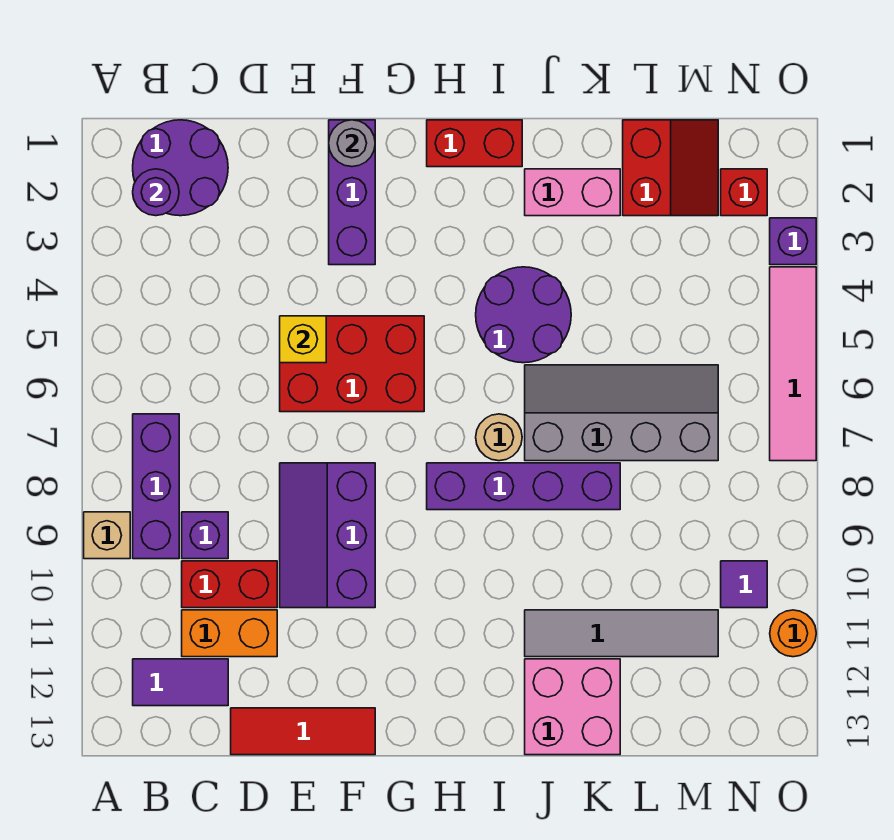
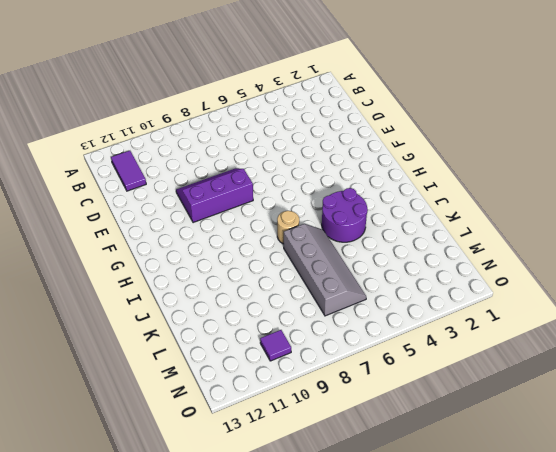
none -> tan brick A9 level 1
none -> purple round brick B1:C2 level 1
none -> purple brick B7:B9 level 1

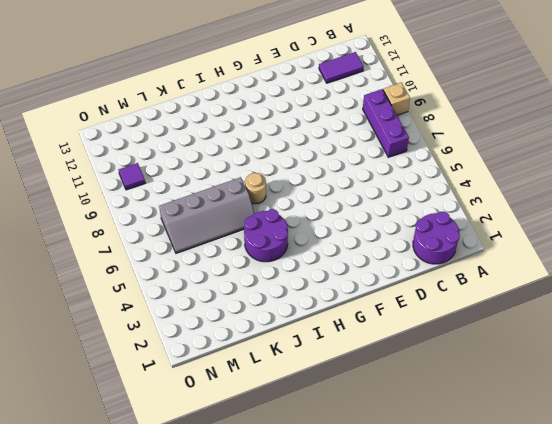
none -> purple brick C9 level 1
none -> red brick C10:D10 level 1
none -> orange brick C11:D11 level 1

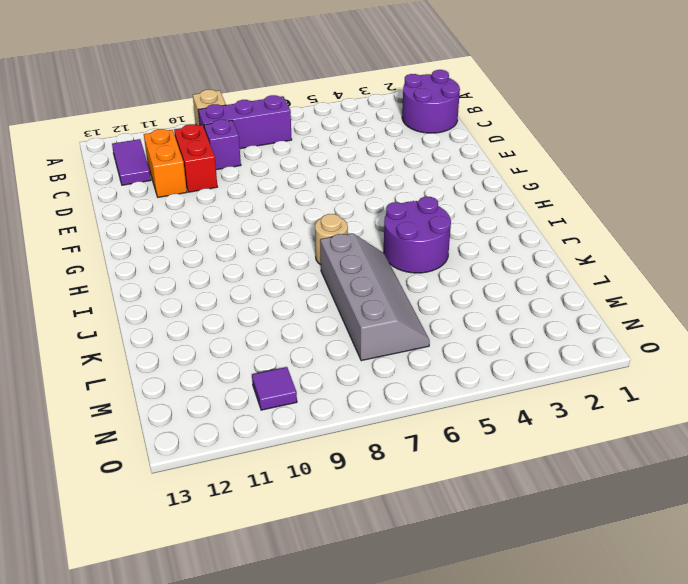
none -> red tile D13:F13 level 1
none -> red brick E5:G6 level 1
none -> purple slope E8:F10 level 1 top F

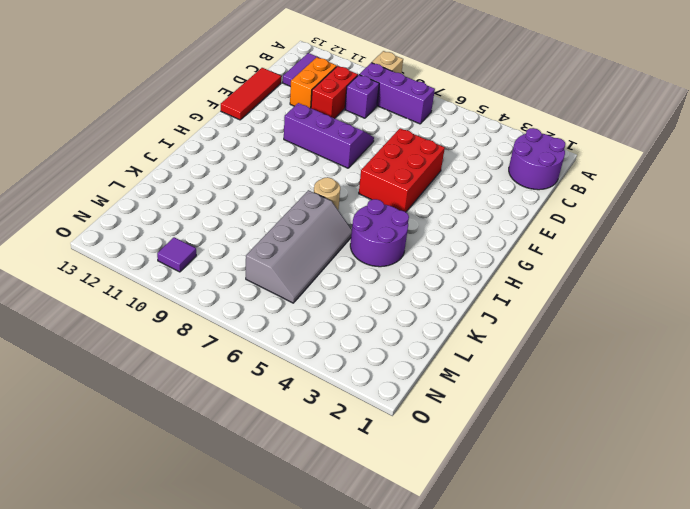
none -> purple brick F1:F3 level 1
none -> red brick H1:I1 level 1
none -> purple brick H8:K8 level 1

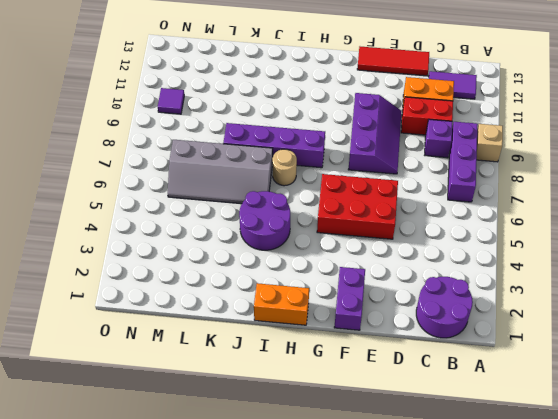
purple brick F1:F2 level 1 -> purple brick F1:F3 level 1
orange brick H1:I1 level 1 -> red brick H1:I1 level 1
none -> pink brick J2:K2 level 1
none -> grey tile J11:M11 level 1
none -> pink brick J12:K13 level 1

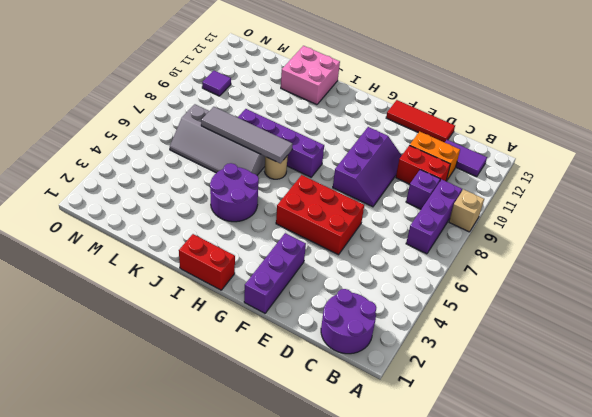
grey tile I7:L7 level 2 -> grey tile J11:M11 level 1
none -> pink brick J2:K2 level 1
none -> red slope L1:M2 level 1 top L
none -> red brick N2 level 1

